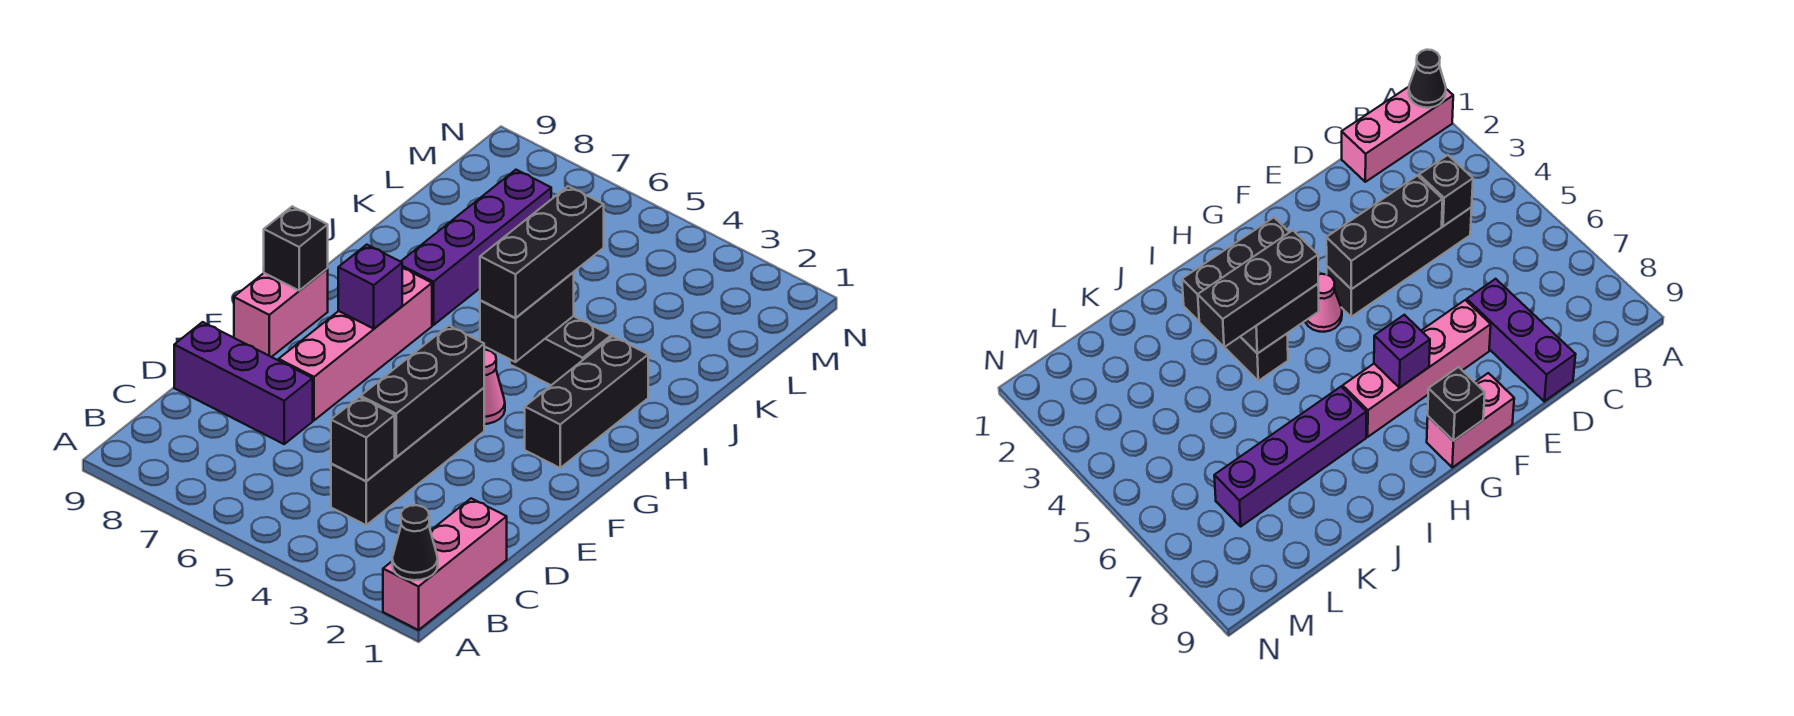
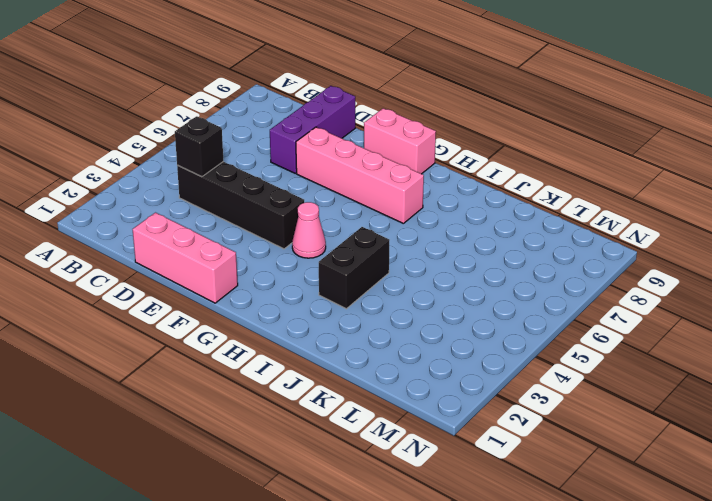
pink brick D1:F1 level 1 -> pink brick A1:C1 level 1
none -> black brick G2:I2 level 1
none -> purple brick I7:L7 level 1
none -> black cone A1 level 2

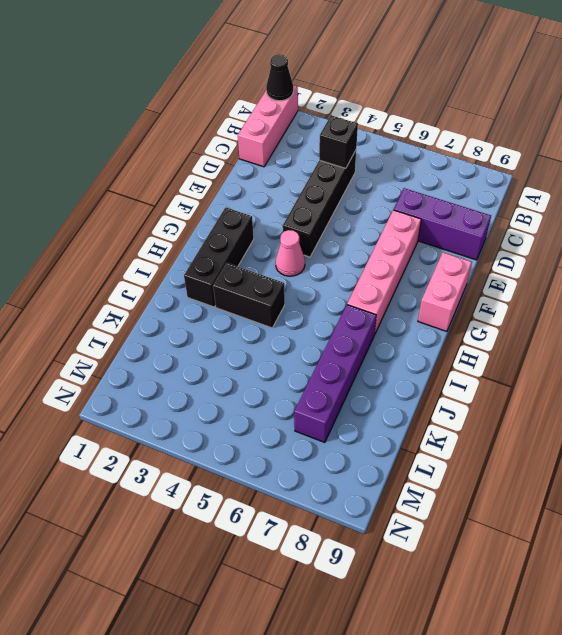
none -> black brick D4:F4 level 2
none -> purple brick G7 level 2
none -> black brick G9 level 2

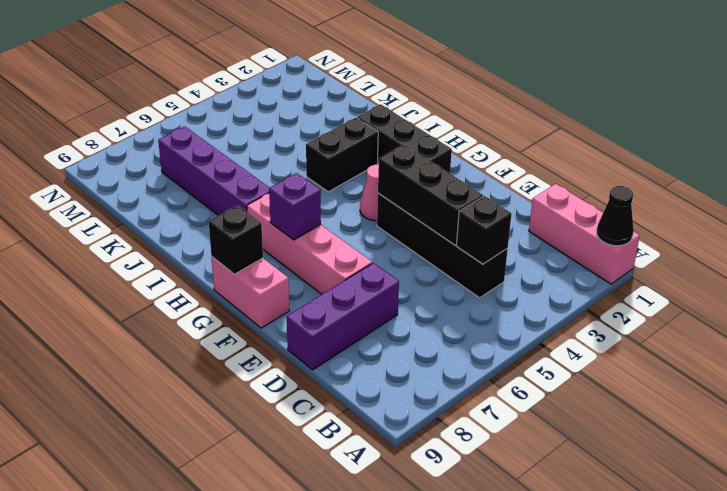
none -> black brick H4:I4 level 2
none -> black brick H4:J4 level 3

